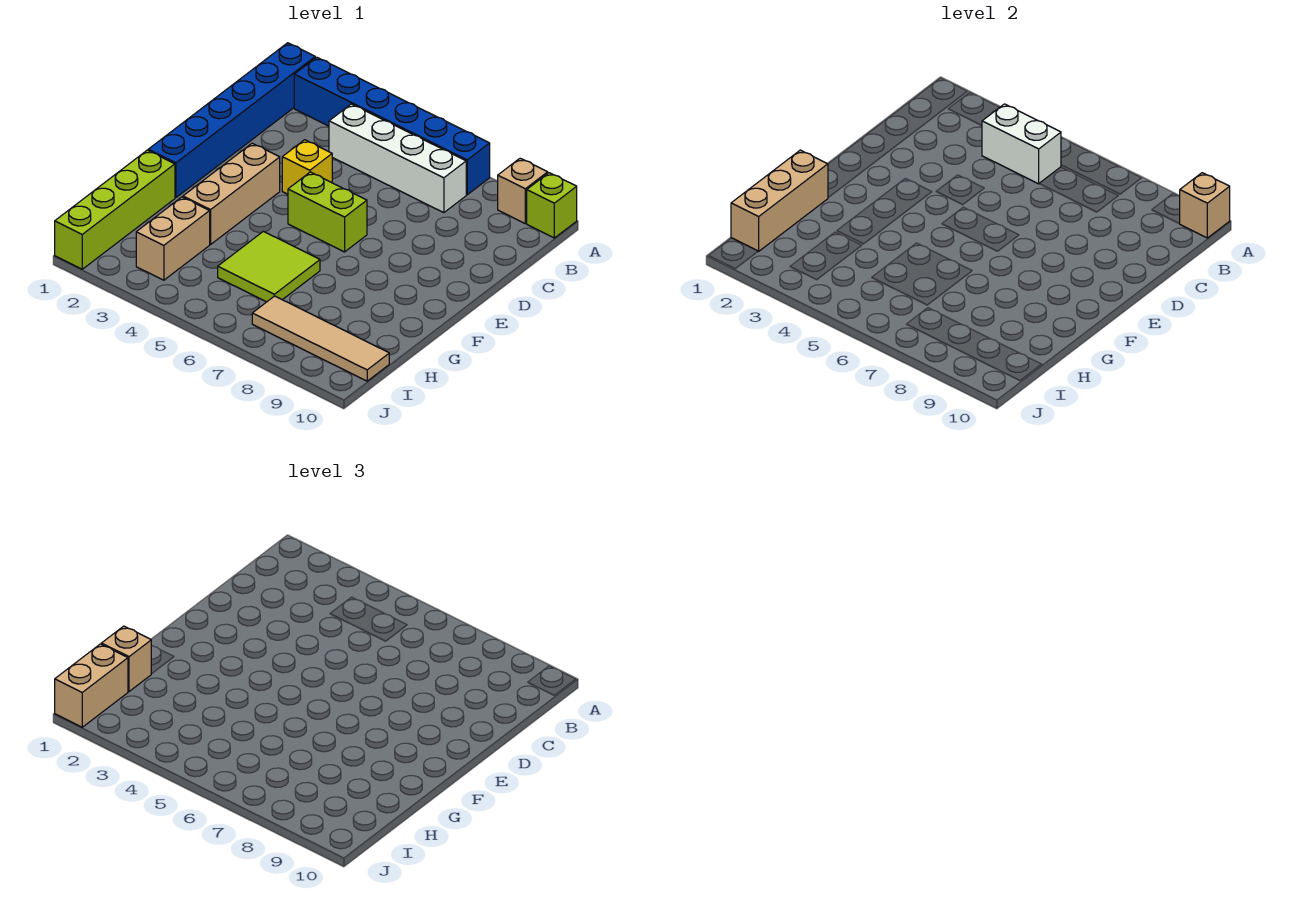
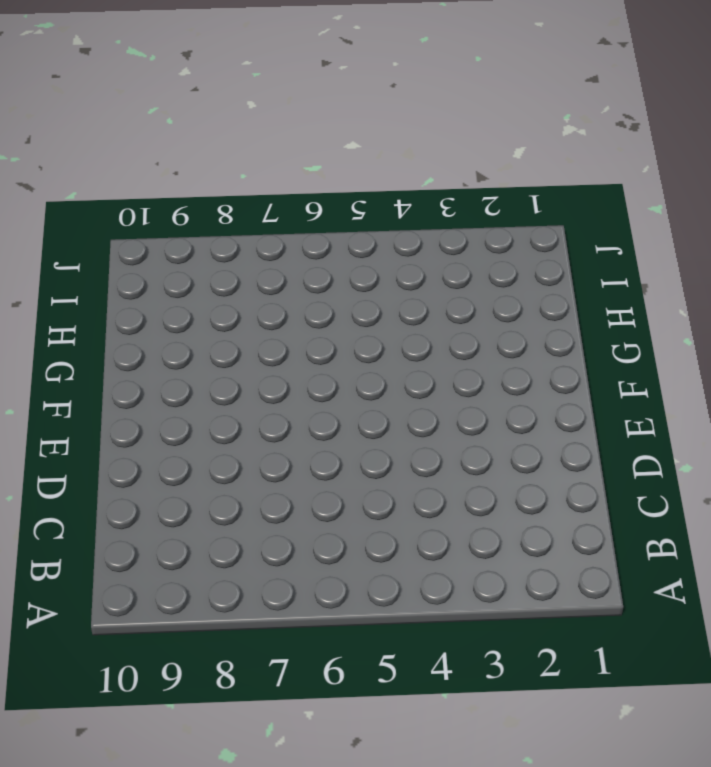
none -> blue brick A1:F1 level 1
none -> blue brick A2:A7 level 1
none -> tan brick A9 level 1

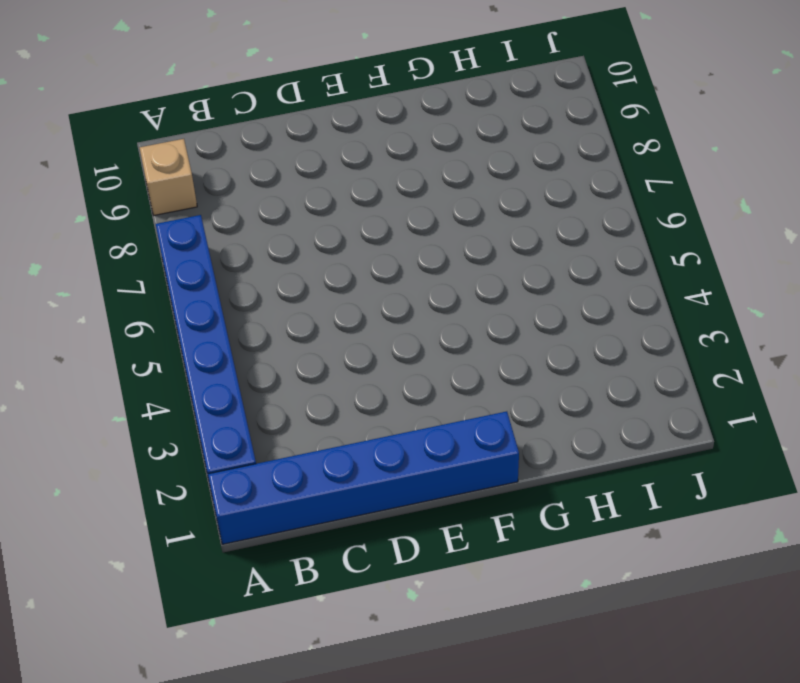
none -> lime brick A10 level 1
none -> white brick B4:B7 level 1
none -> yellow brick D4 level 1

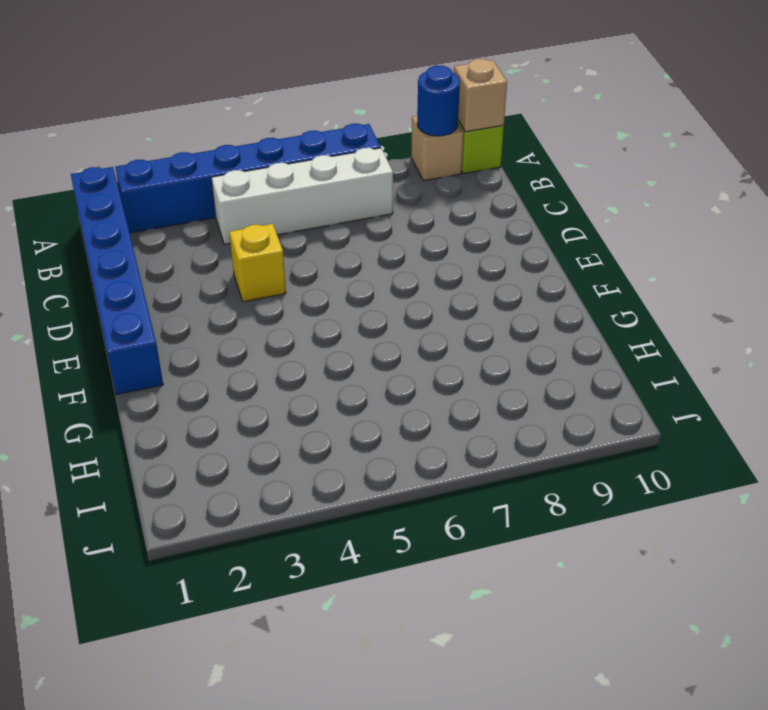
blue round brick A9 level 2 -> none
none -> tan brick E3:G3 level 1
none -> lime brick E5:E6 level 1
none -> lime brick G1:J1 level 1

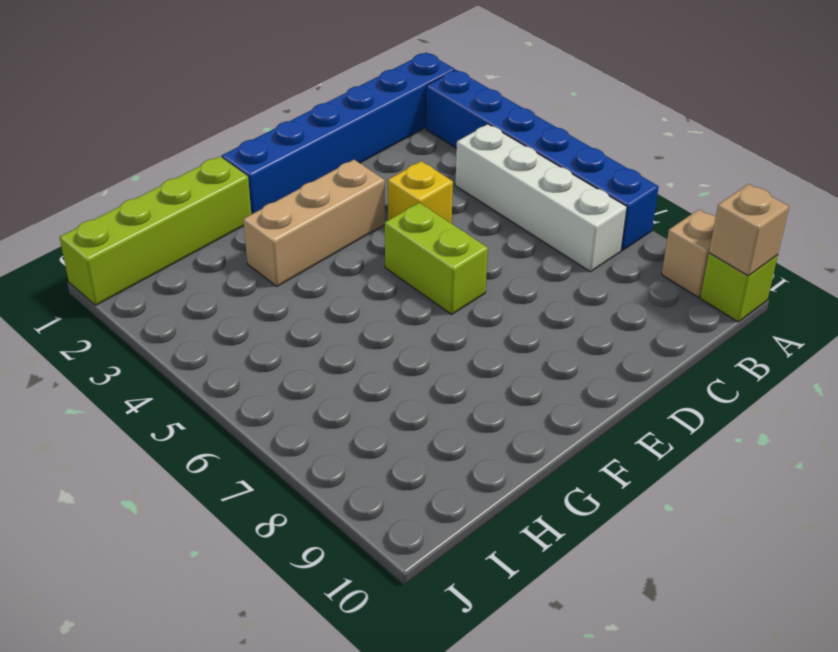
none -> lime tile G5:H6 level 1
none -> tan brick H3:I3 level 1
none -> tan tile I7:I10 level 1

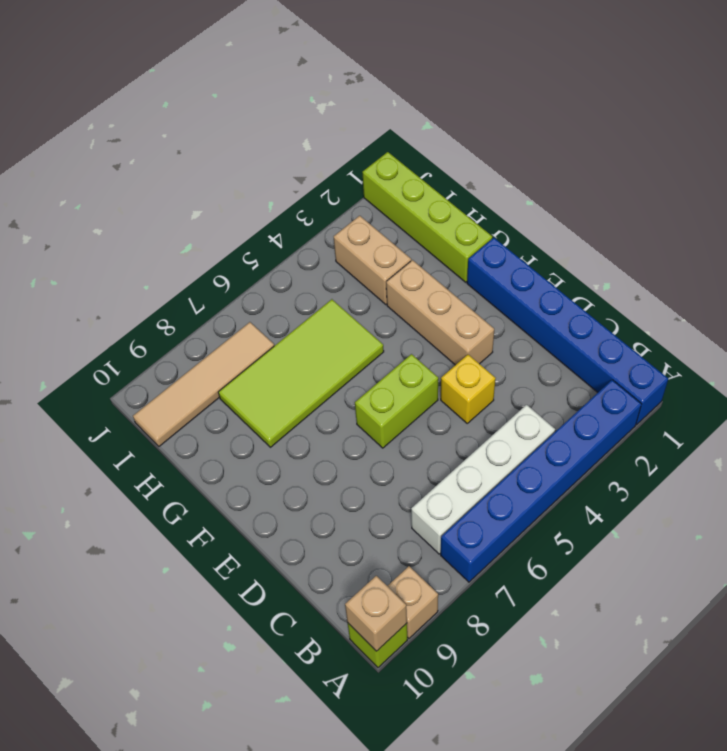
lime tile G5:H8 level 1 -> lime tile G5:H6 level 1
none -> white brick B4:B5 level 2
none -> tan brick G1:I1 level 2
none -> tan brick H1 level 3

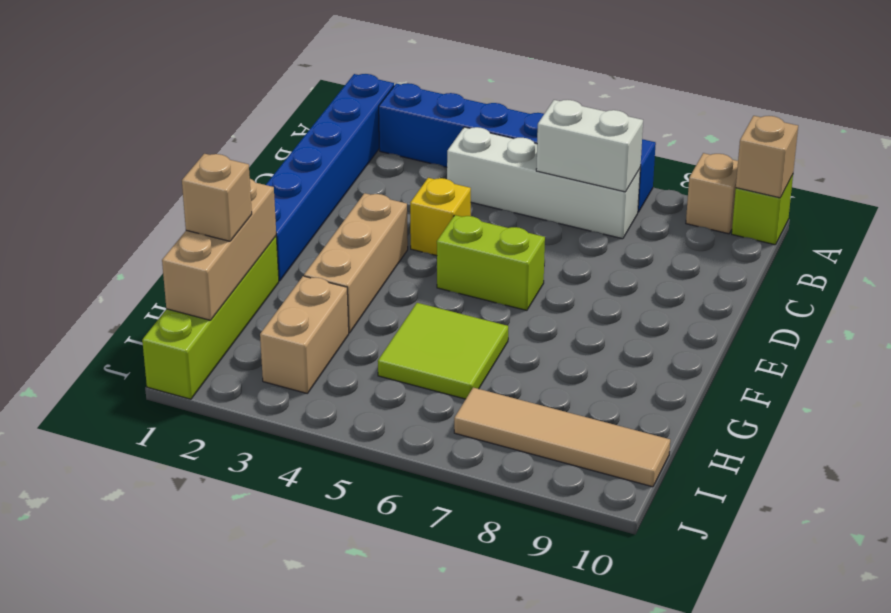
white brick B6:B7 level 2 -> white brick B4:B5 level 2
none -> tan brick I1:J1 level 3

